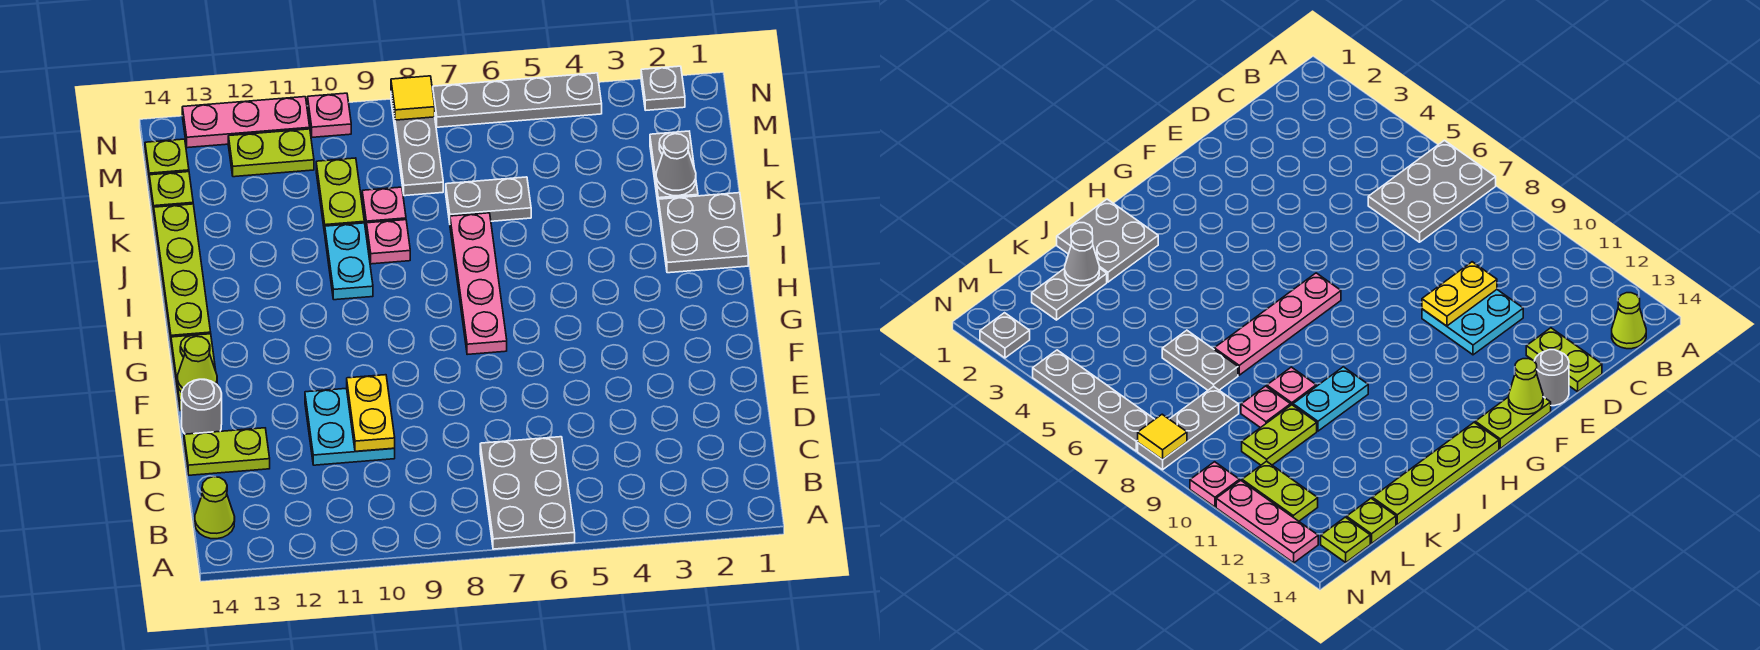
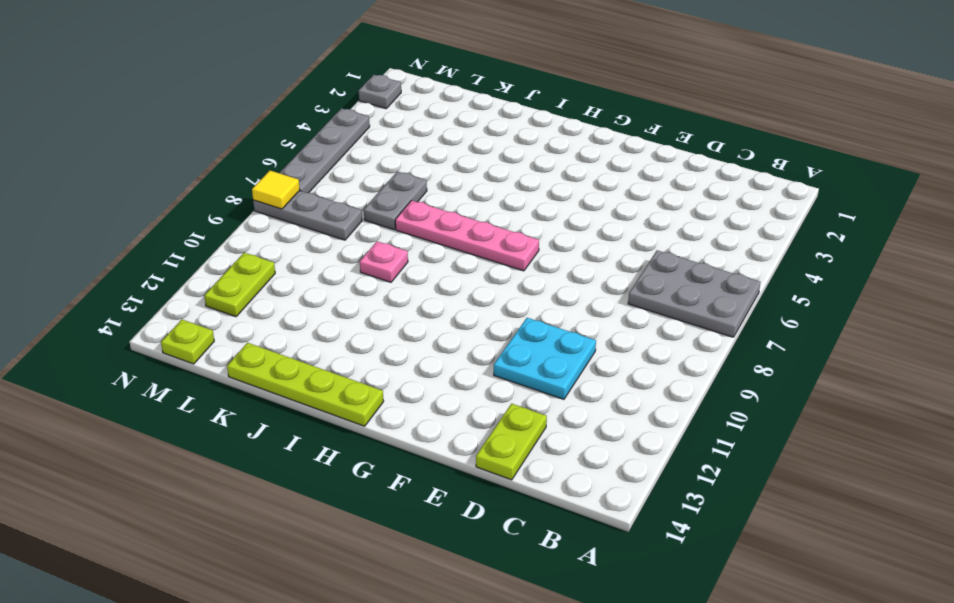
none -> lime cone B14 level 1
none -> grey round brick E14 level 1
none -> lime plate F14:G14 level 1

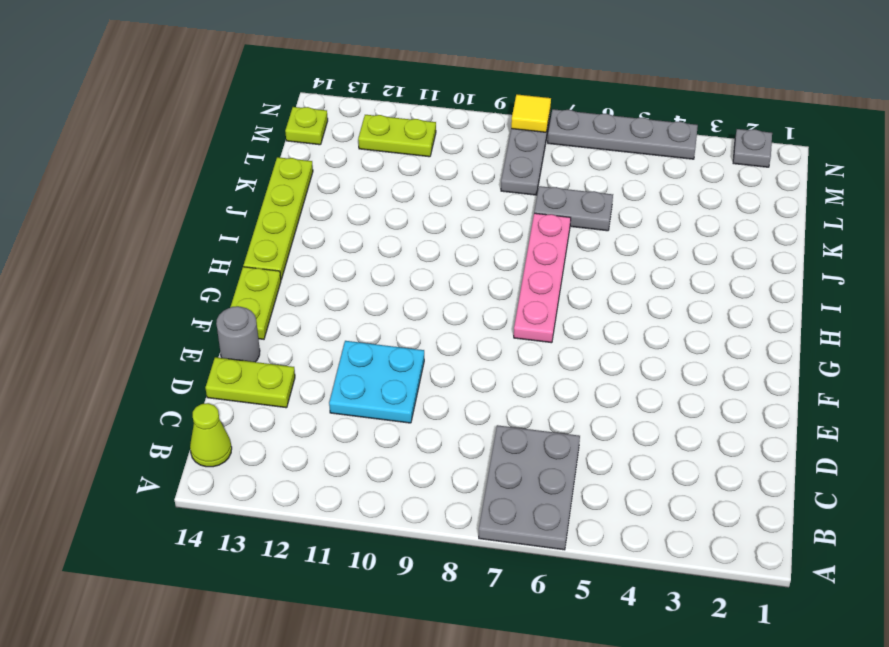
none -> grey plate I1:J2 level 1
none -> cyan plate I10:J10 level 1
none -> pink plate J9 level 1

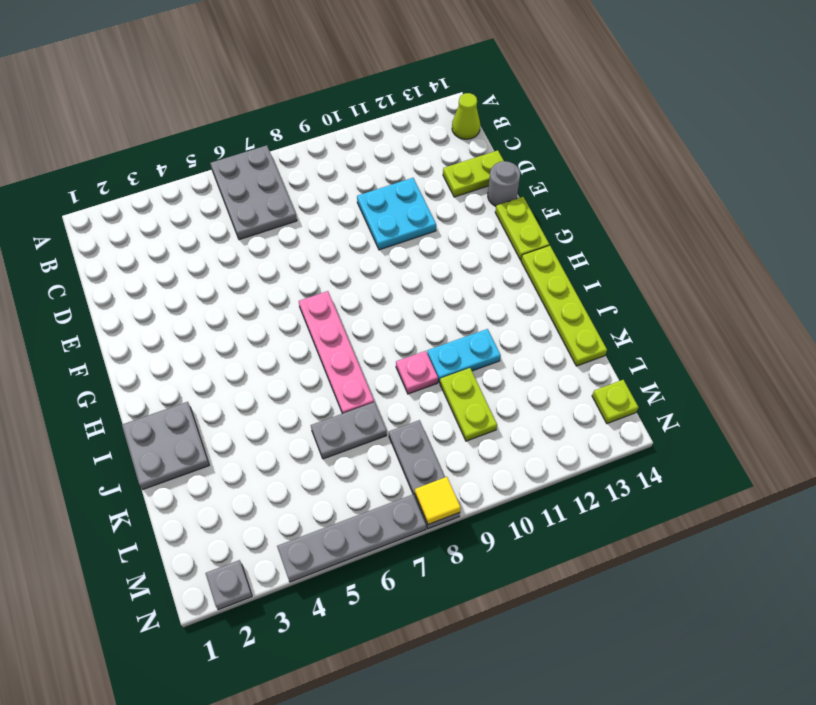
cyan plate J10:J11 level 1 -> cyan plate I10:J10 level 1
none -> grey plate K2:L2 level 1
none -> pink plate K9 level 1
none -> lime plate L14 level 1

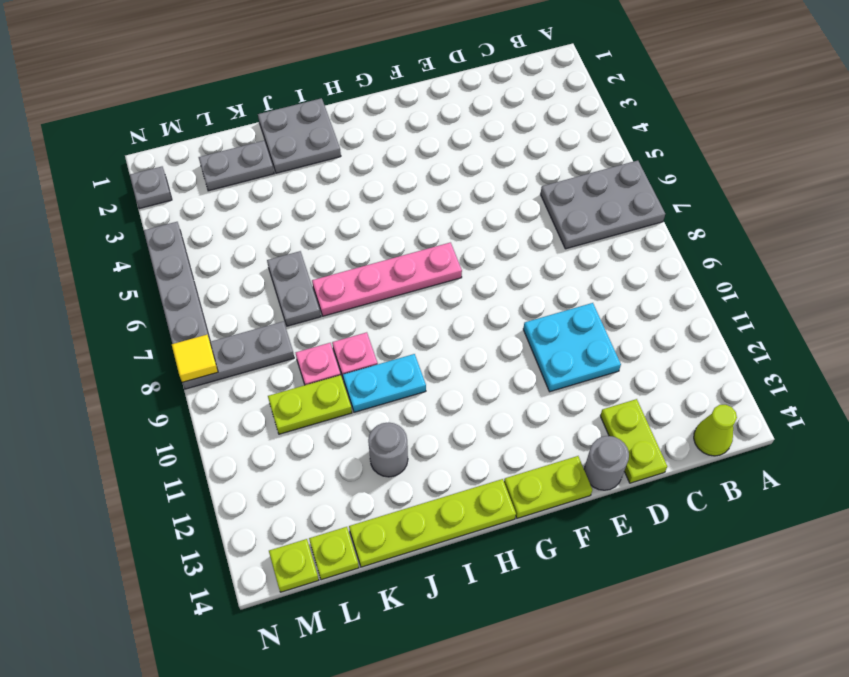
grey round brick J12 level 1 -> none
none -> lime plate M11:M12 level 1
none -> pink plate N10 level 1
none -> pink plate N11:N13 level 1

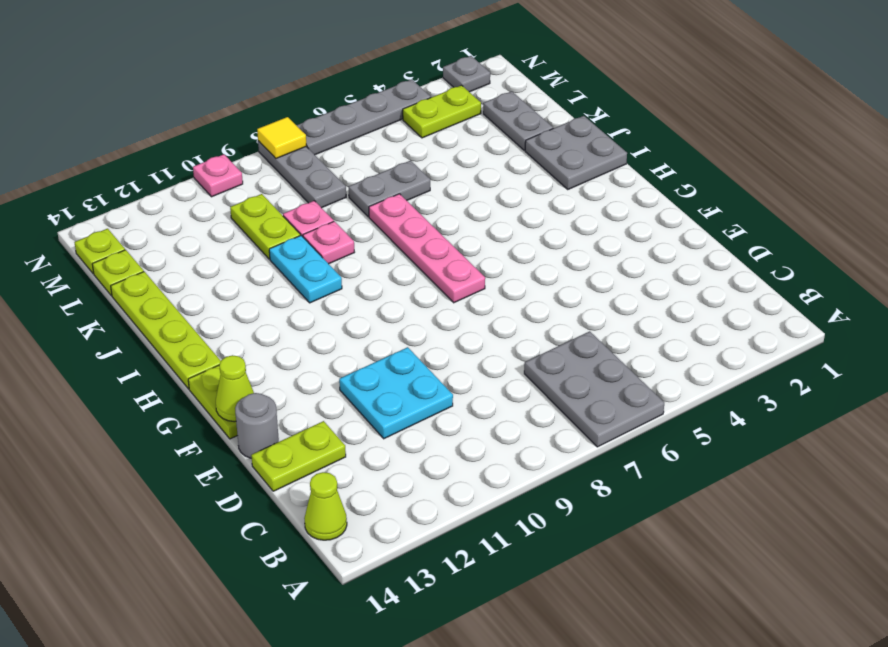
lime plate M3:M4 level 1 -> lime plate M11:M12 level 1
none -> pink plate N11:N13 level 1
none -> yellow plate D10:E10 level 2
none -> grey cone K2 level 2

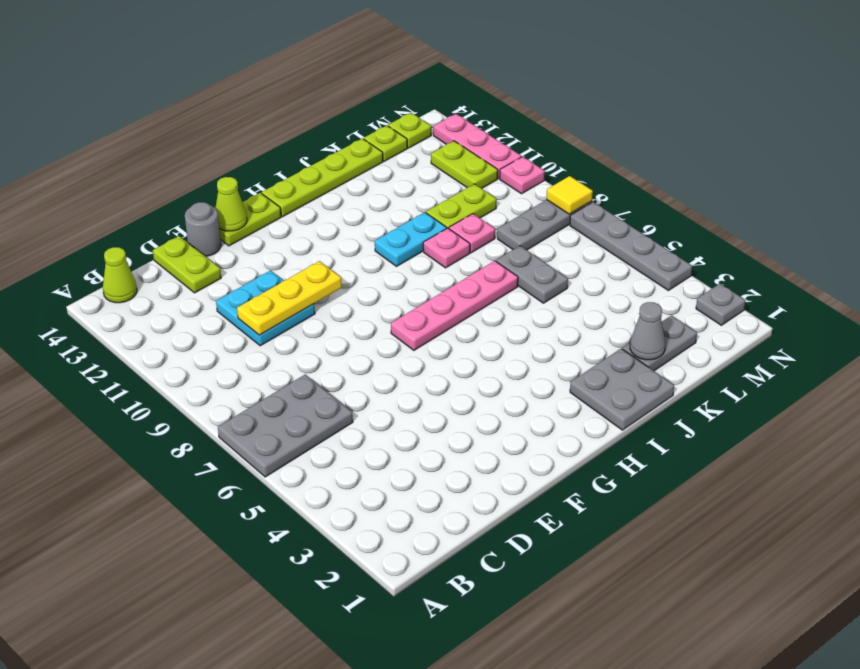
yellow plate D10:F10 level 2 -> yellow plate D10:E10 level 2

